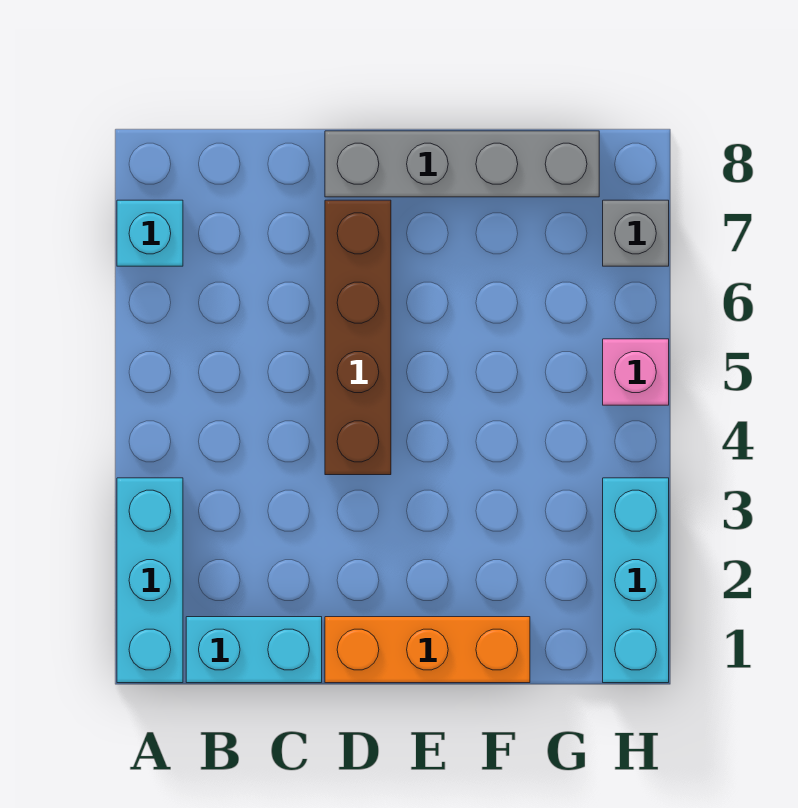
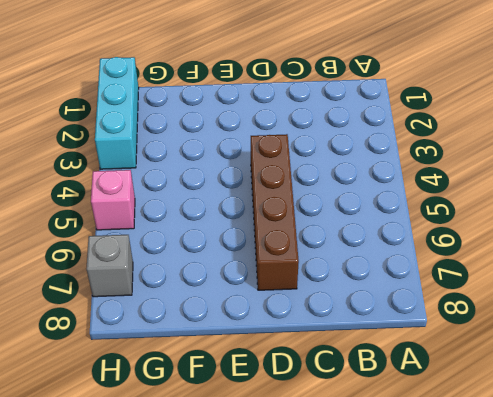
none -> cyan brick A1:A3 level 1
none -> cyan brick A7 level 1

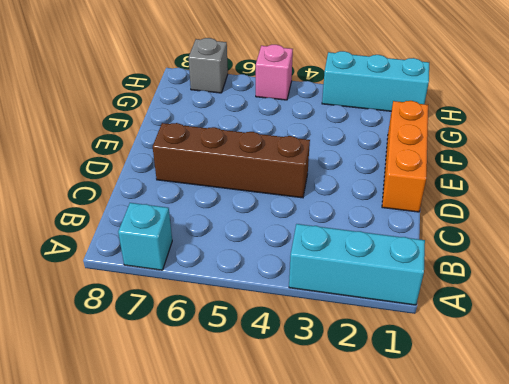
none -> cyan brick B1:C1 level 1
none -> grey brick D8:G8 level 1

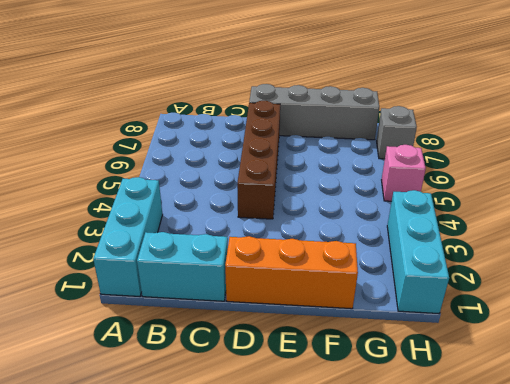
none -> cyan brick A7 level 1

